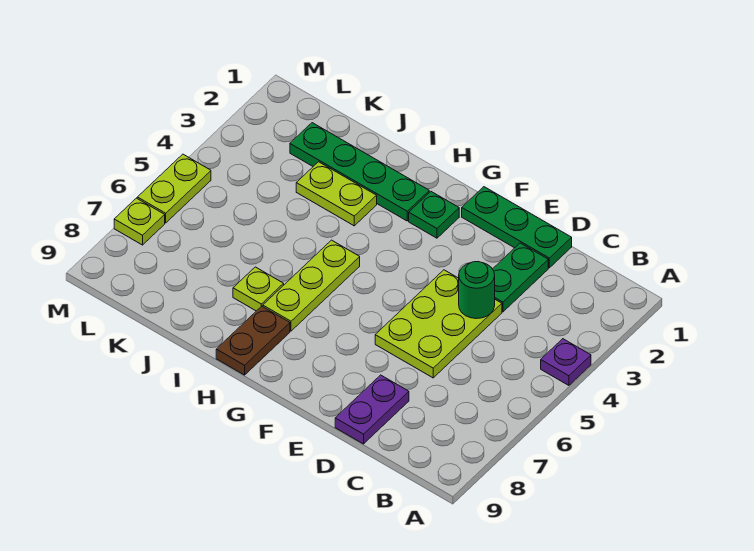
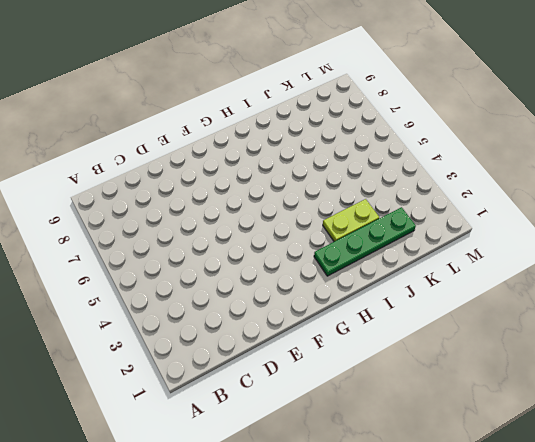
none -> purple plate A4 level 1
none -> green plate D1:F1 level 1
none -> green plate D2:D3 level 1

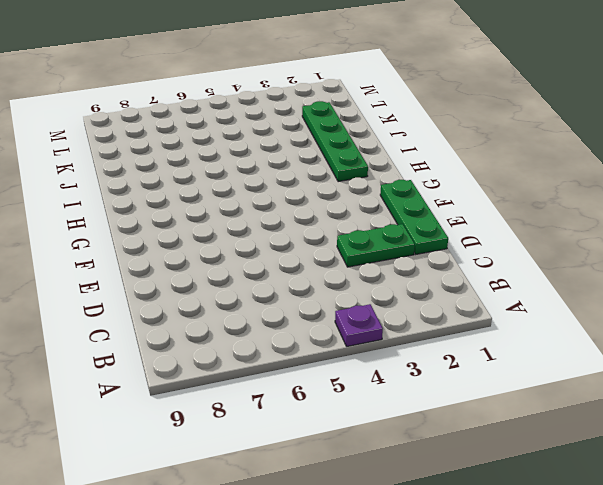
none -> lime plate D4:E6 level 1
none -> purple plate D8:D9 level 1
none -> green plate G2 level 1

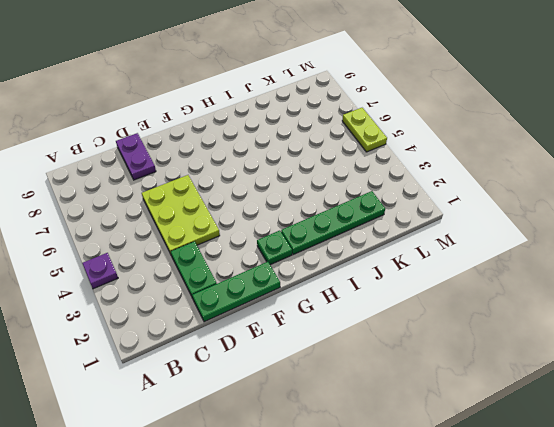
none -> lime plate H5:H7 level 1
none -> brown plate H8:H9 level 1
none -> lime plate I3:J3 level 1

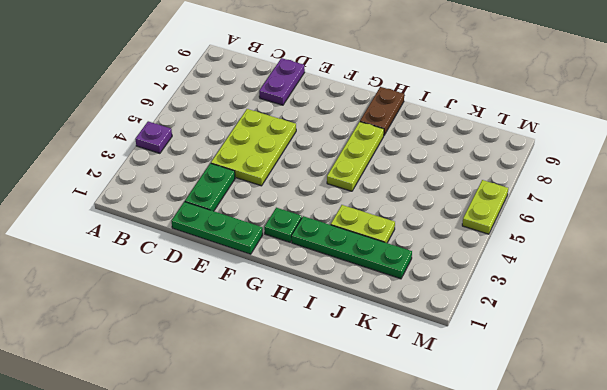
none -> lime plate I7 level 1
none -> lime plate M7 level 1
none -> green round brick D4 level 2

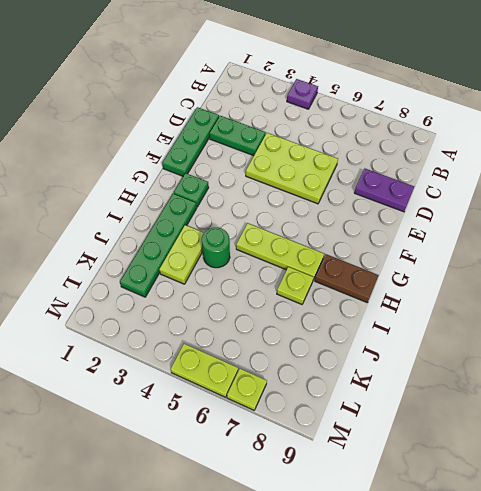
green round brick I4 level 1 -> green round brick D4 level 2

